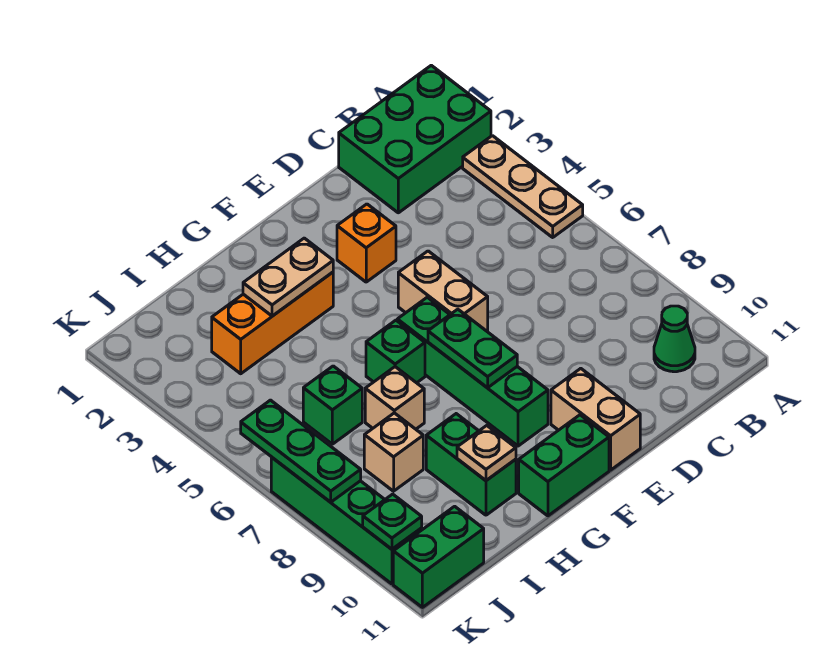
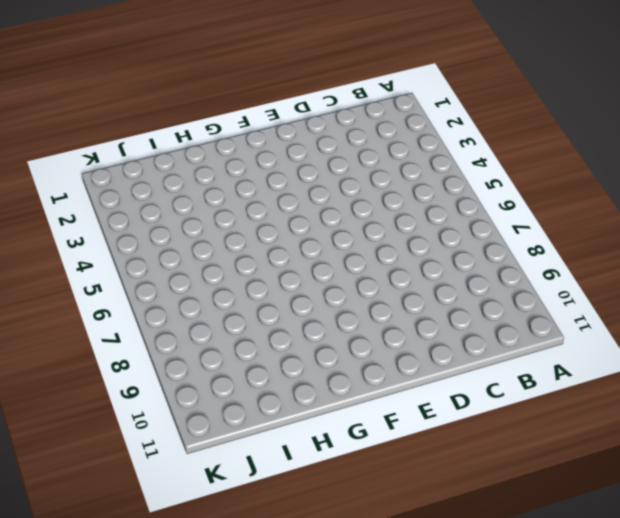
none -> green brick A1:C2 level 1
none -> tan plate A3:A5 level 1
none -> green cone B10 level 1

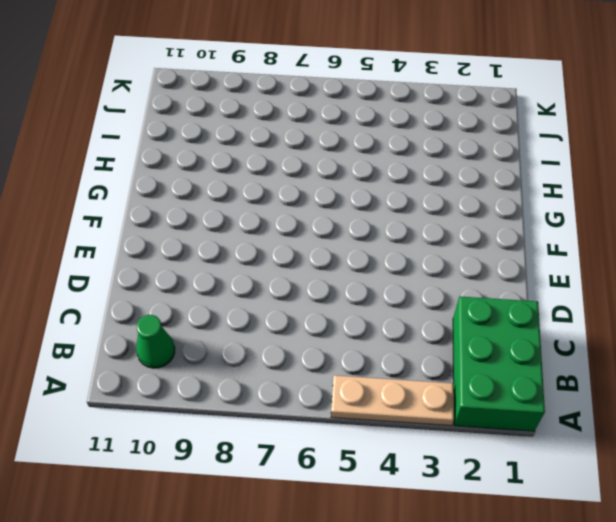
none -> orange brick E3 level 1
none -> tan brick E5:E6 level 1
none -> tan brick E10:E11 level 1

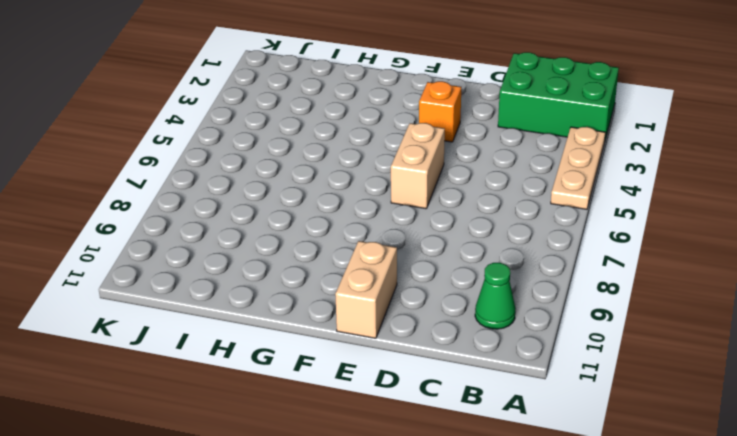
none -> green brick F6:F9 level 1
none -> green brick F11:G11 level 1
none -> orange brick G3:I3 level 1

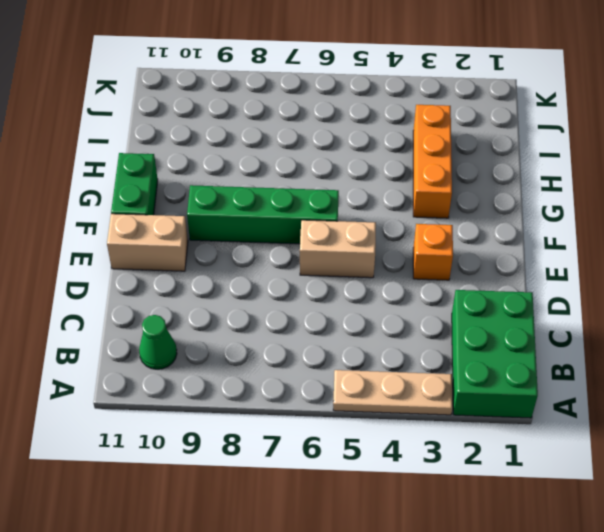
none -> green brick G6 level 1
none -> tan brick H7 level 1
none -> green brick H9:H10 level 1

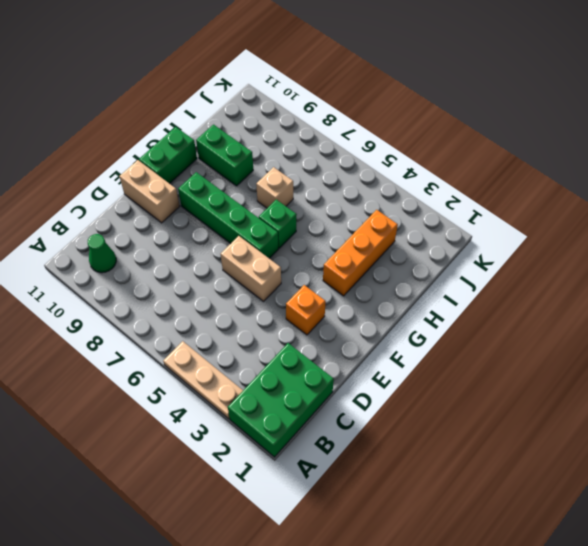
none -> green brick I6 level 1
none -> tan brick I8 level 1
none -> green brick J11:K11 level 1

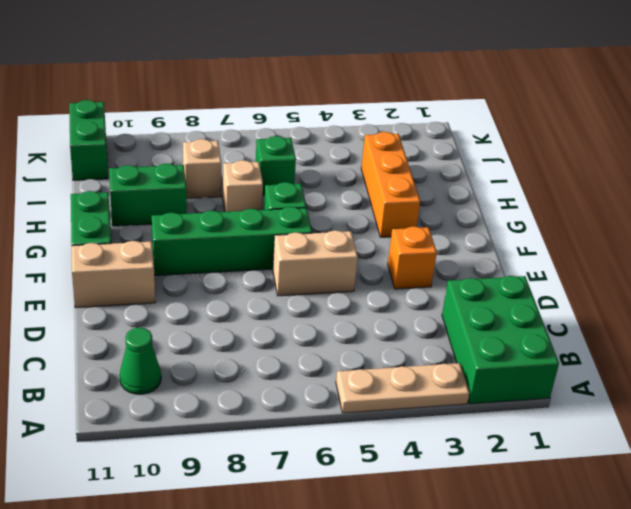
none -> green brick K7:K10 level 1
none -> green plate F7:F8 level 2
none -> tan plate G3:H3 level 2

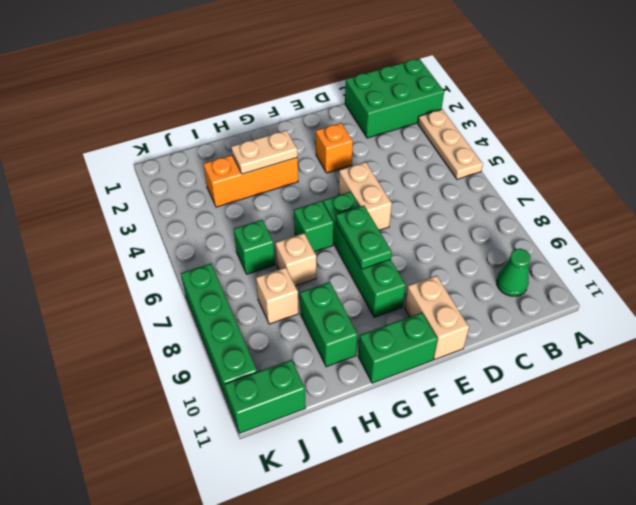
none -> tan plate H10 level 2
none -> green plate K6:K8 level 2
none -> green plate K10 level 2

